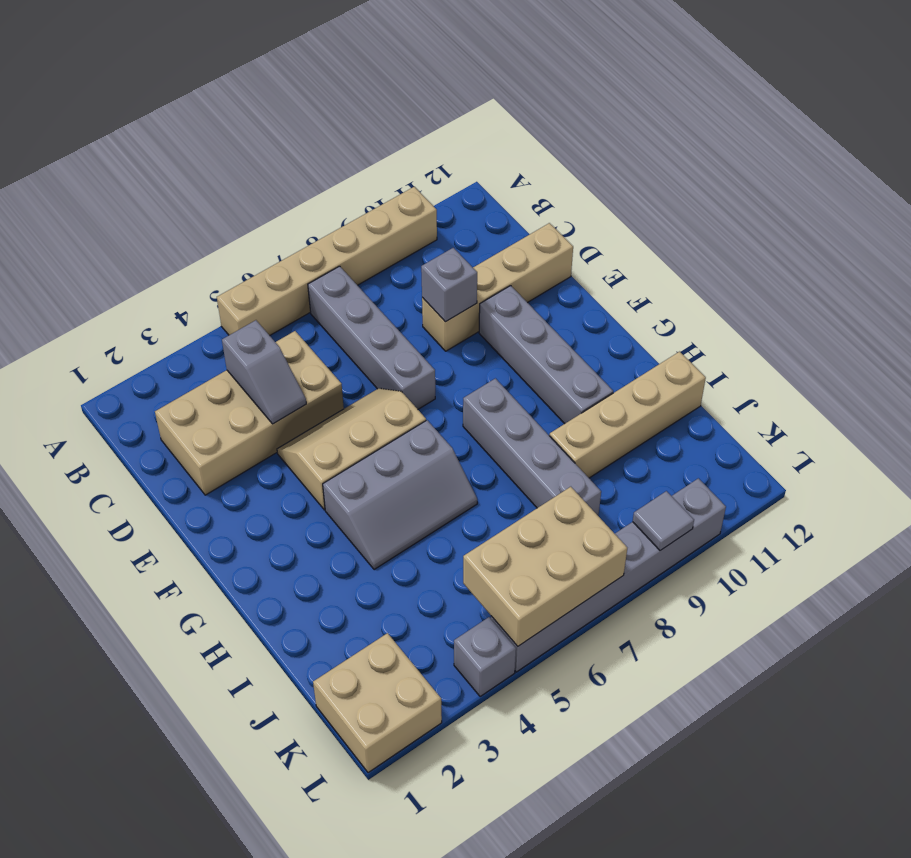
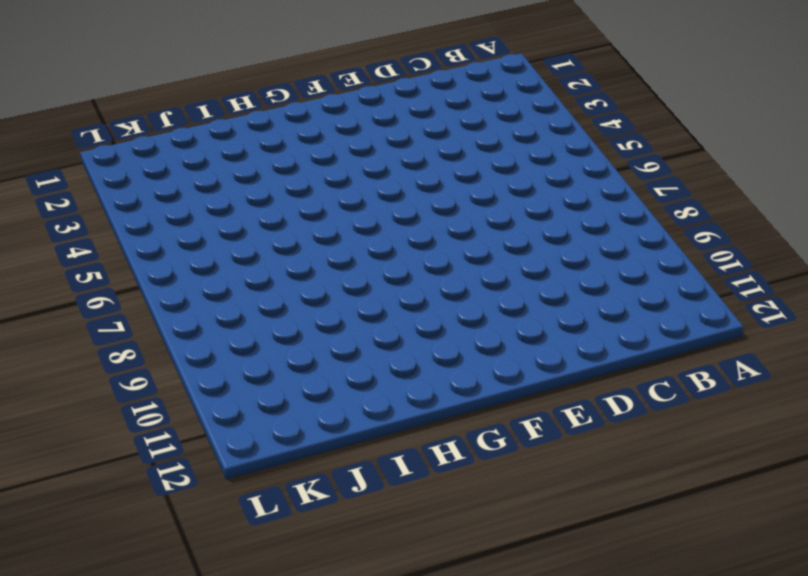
none -> tan brick A5:A10 level 1
none -> grey brick B7:E7 level 1
none -> tan brick C2:D5 level 1

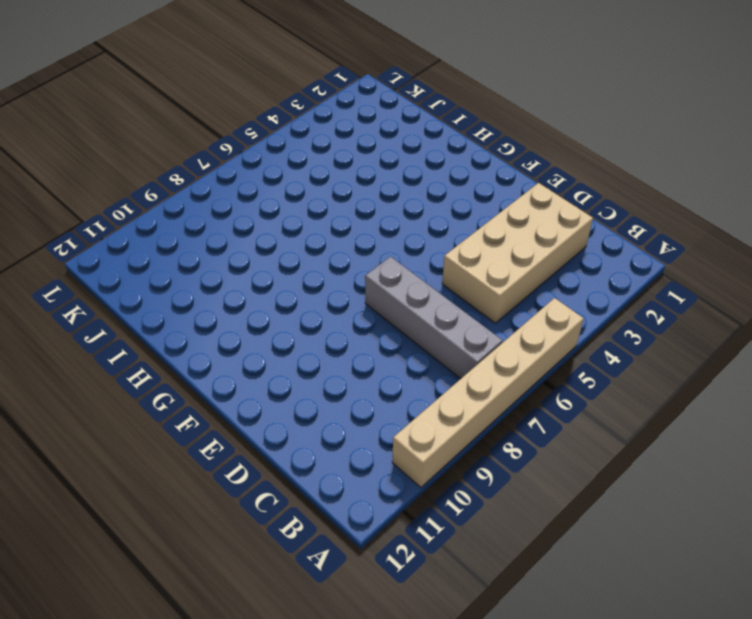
none -> tan brick D9:D12 level 1
none -> tan slope E4:F6 level 1 top F
none -> grey brick E10:H10 level 1

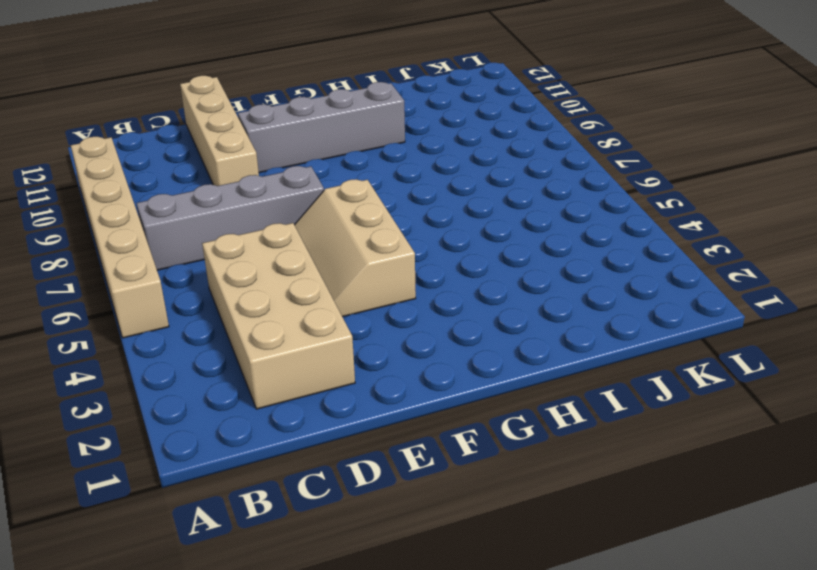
none -> grey slope G4:H6 level 1 top G
none -> grey brick G8:J8 level 1
none -> tan brick I9:I12 level 1

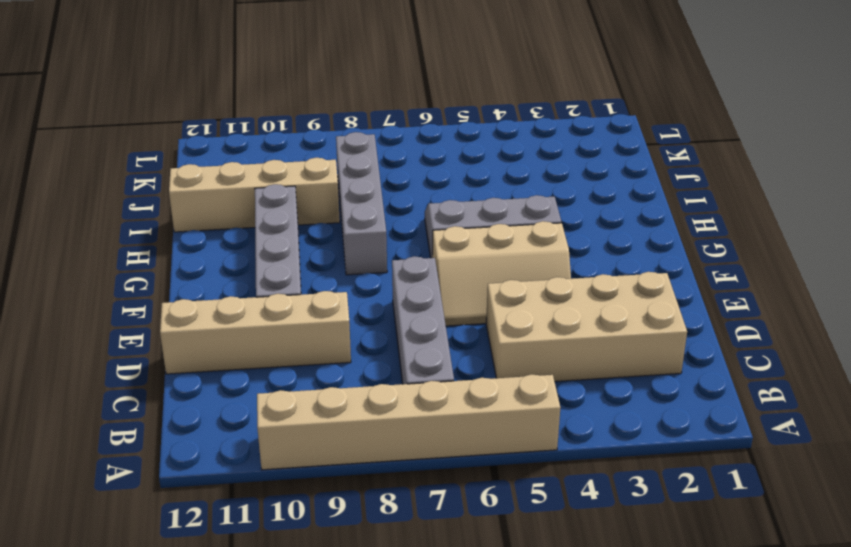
none -> tan brick K1:L2 level 1
none -> grey brick L4 level 1
none -> grey brick L5:L10 level 1

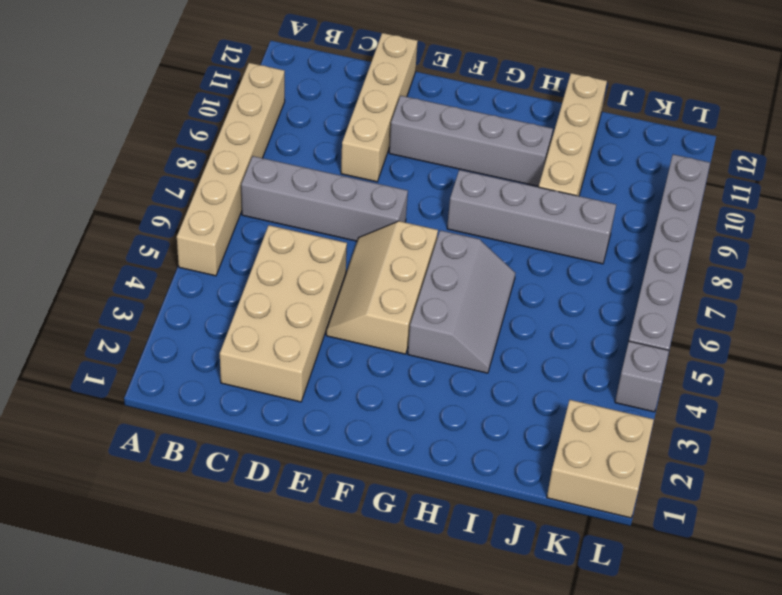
none -> grey slope C4:D4 level 2 top C
none -> grey brick D9 level 2
none -> tan brick K5:L7 level 2

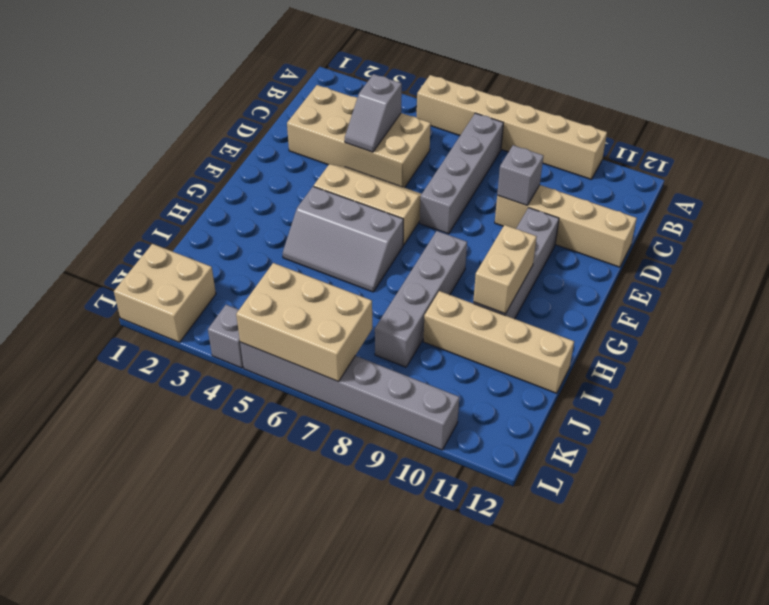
tan brick G10:H10 level 2 -> none
none -> grey tile L9 level 2

